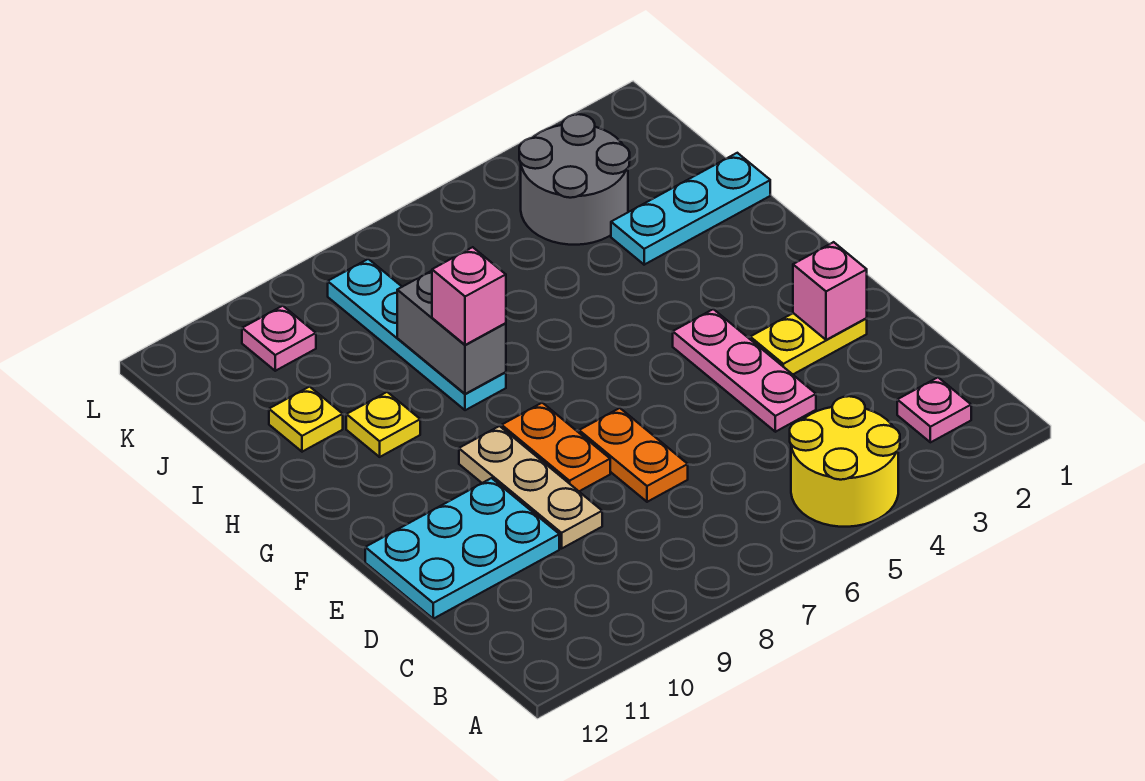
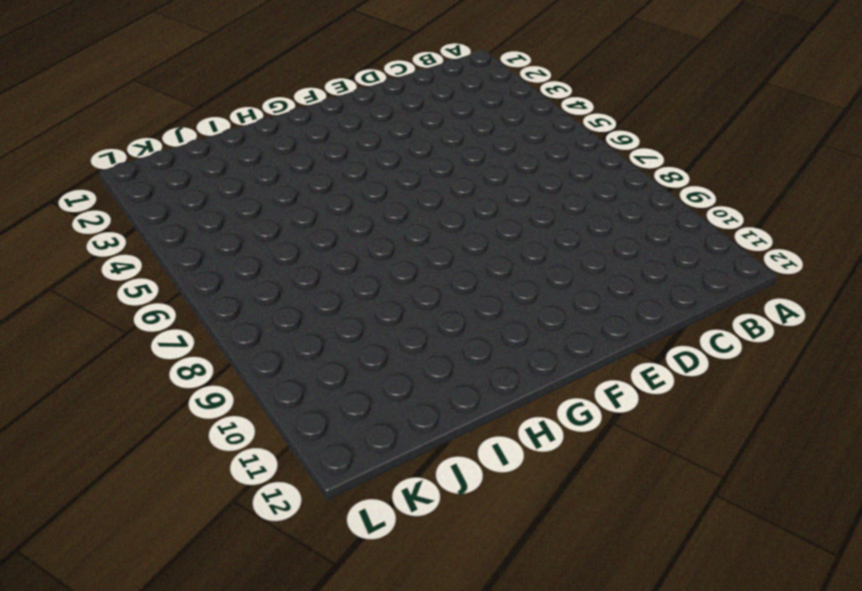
none -> yellow round brick A4:B5 level 1
none -> pink plate B2 level 1
none -> pink plate D4:F4 level 1

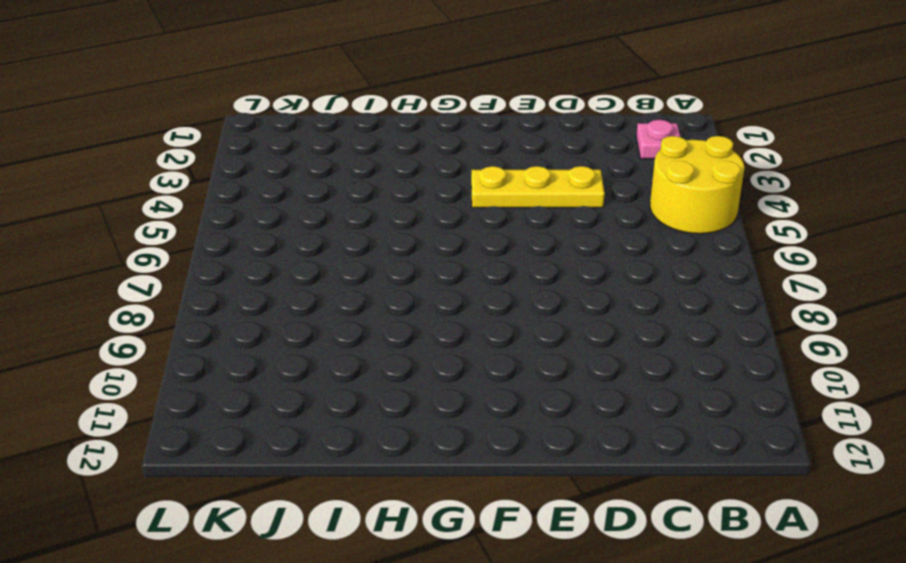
yellow plate D4:F4 level 1 -> pink plate D4:F4 level 1
none -> orange plate D7:E7 level 1
none -> tan plate D9:F9 level 1
none -> cyan plate D10:E12 level 1

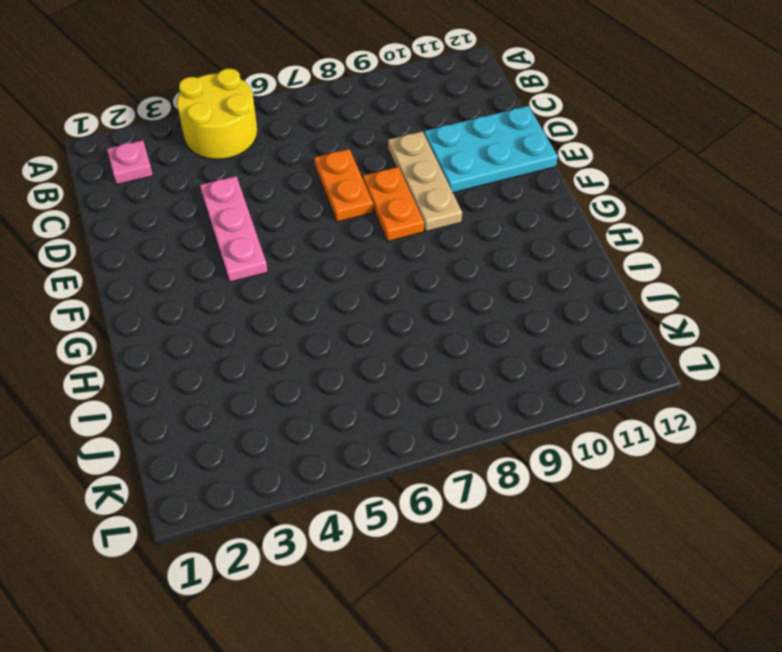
none -> yellow plate E2:E3 level 1
none -> cyan plate H8:K8 level 1
none -> yellow plate H10 level 1

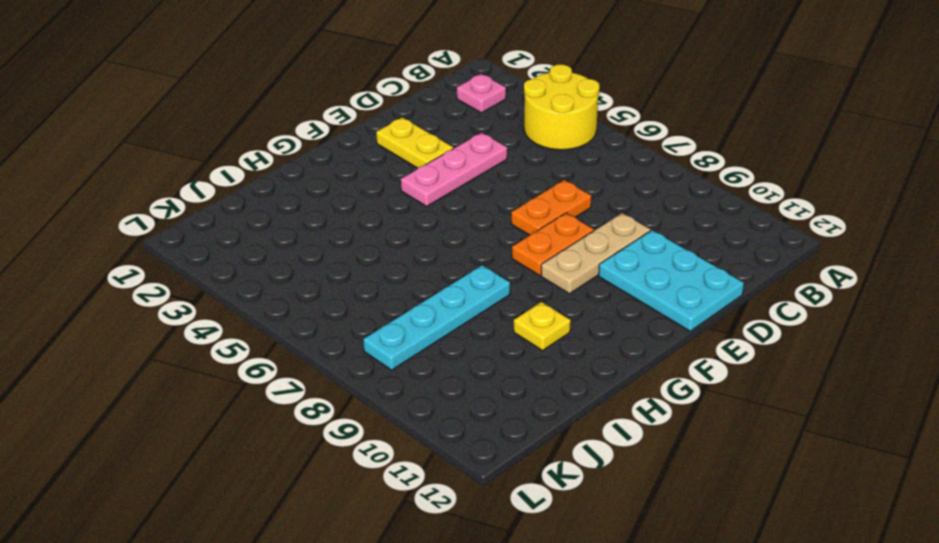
none -> cyan plate I1:I3 level 1
none -> yellow plate I11 level 1
none -> grey round brick J3:K4 level 1

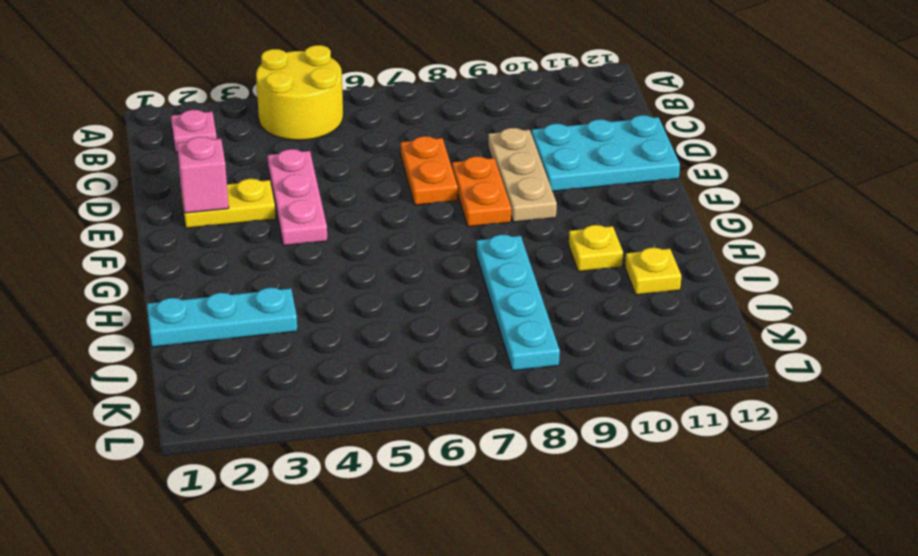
none -> grey round brick J3:K4 level 1
none -> pink plate K10 level 1
none -> grey brick H8:I8 level 2

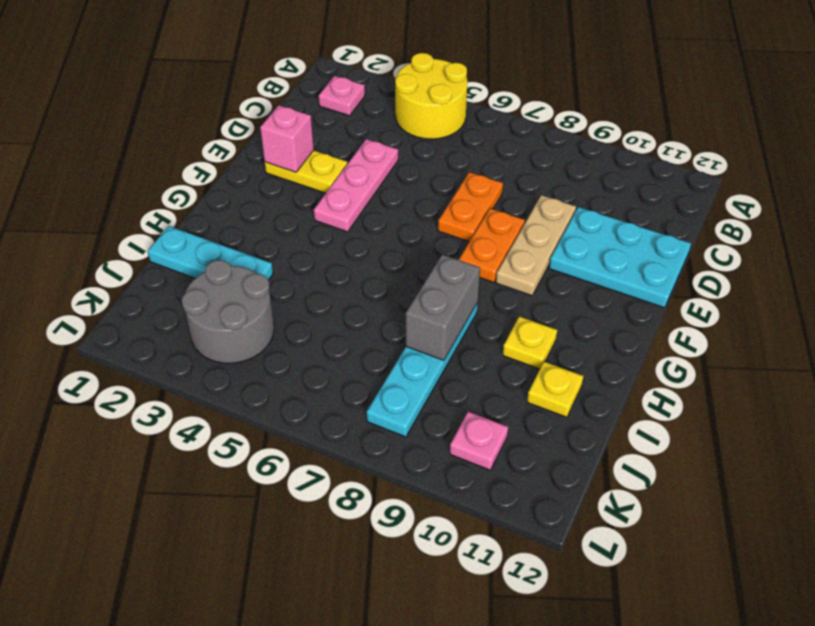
none -> pink brick H8 level 3

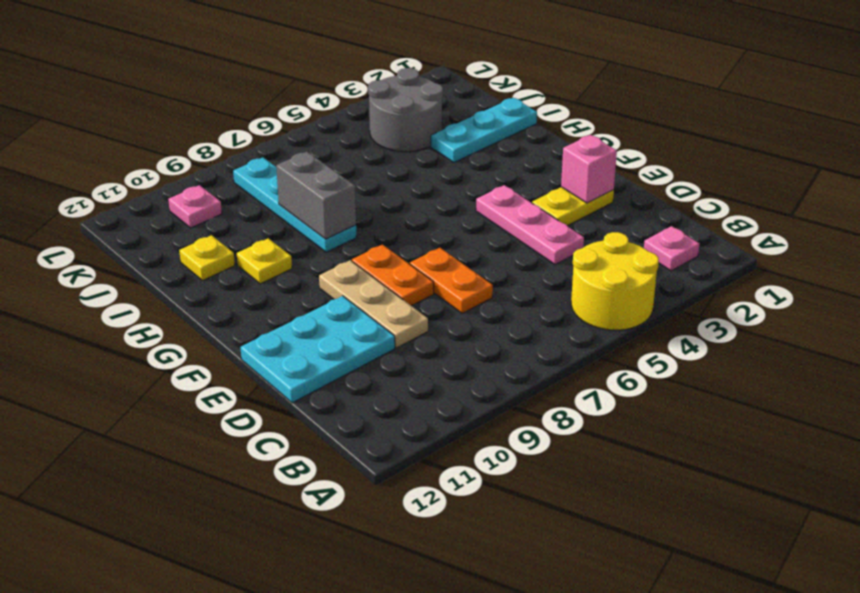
none -> pink brick H8 level 3

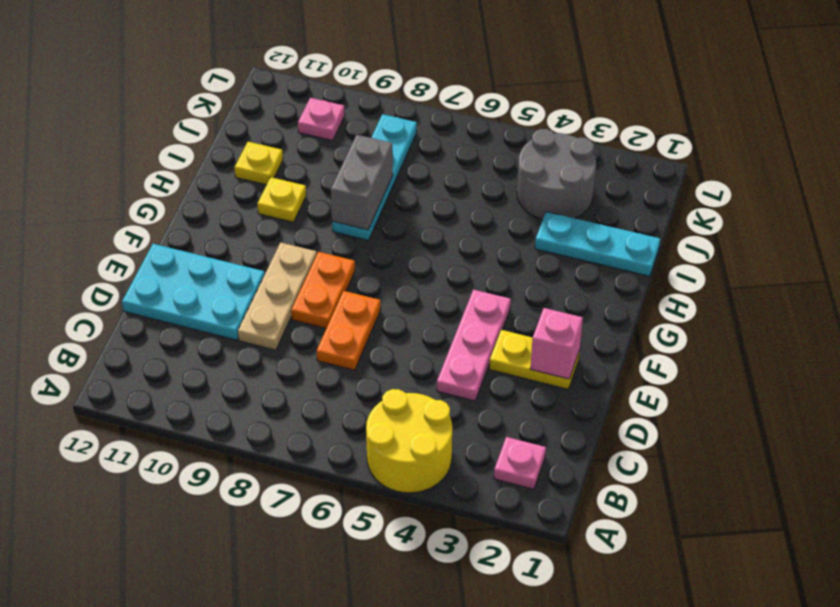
none -> pink brick H8 level 3

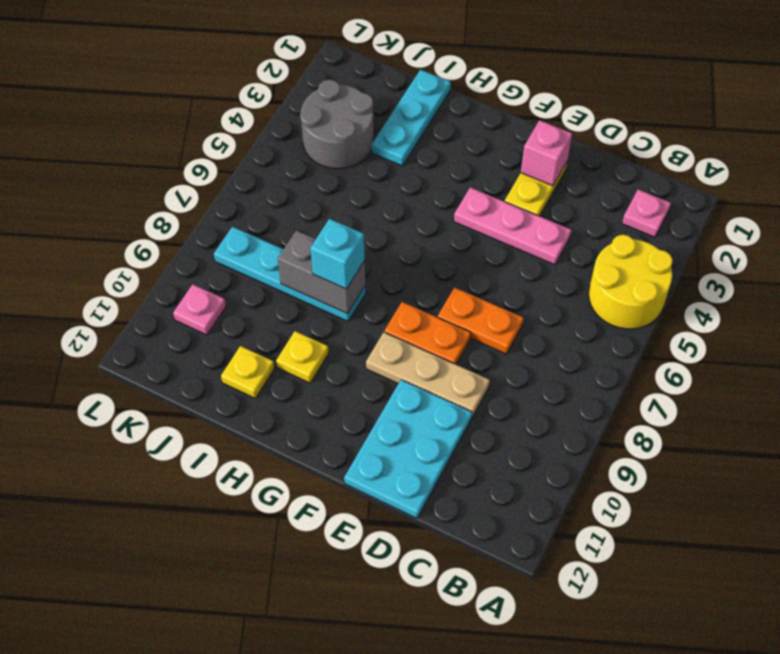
cyan brick H8 level 3 -> pink brick H8 level 3

